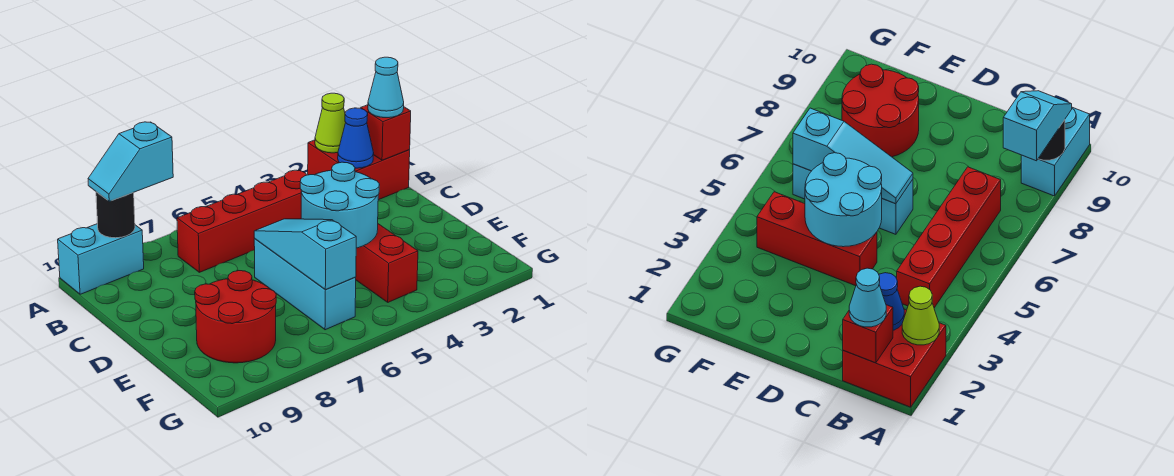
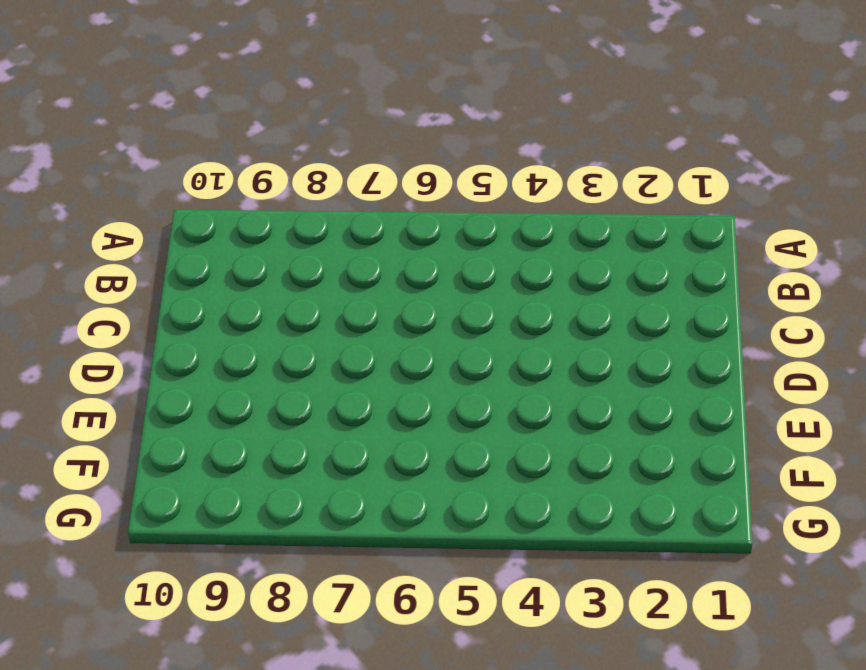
none -> red brick A1:B2 level 1
none -> cyan brick A9:A10 level 1
none -> red brick B4:B7 level 1

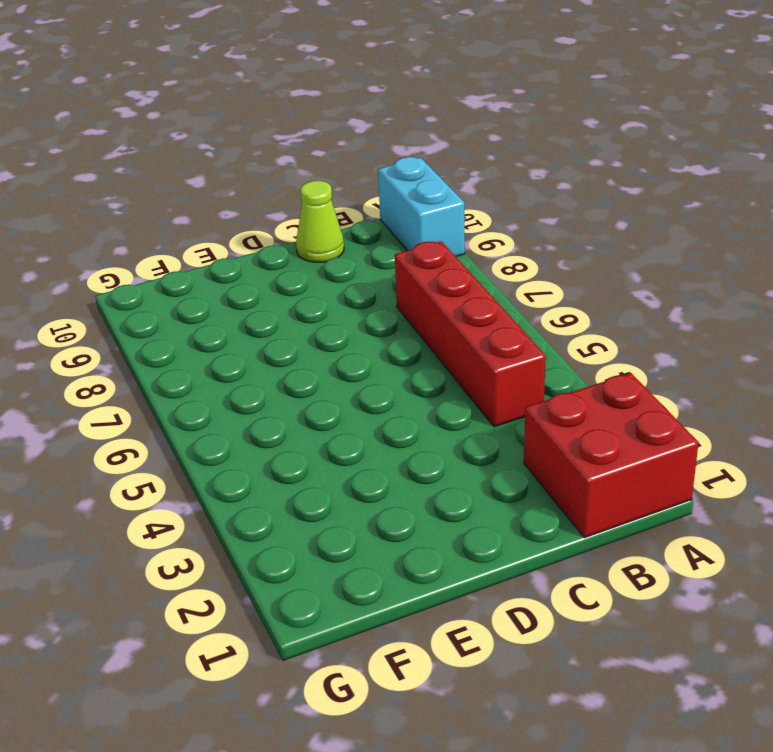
lime cone C10 level 1 -> lime cone A2 level 2
none -> red brick D4:F4 level 1
none -> cyan brick D6:F6 level 1
none -> red round brick E8:F9 level 1

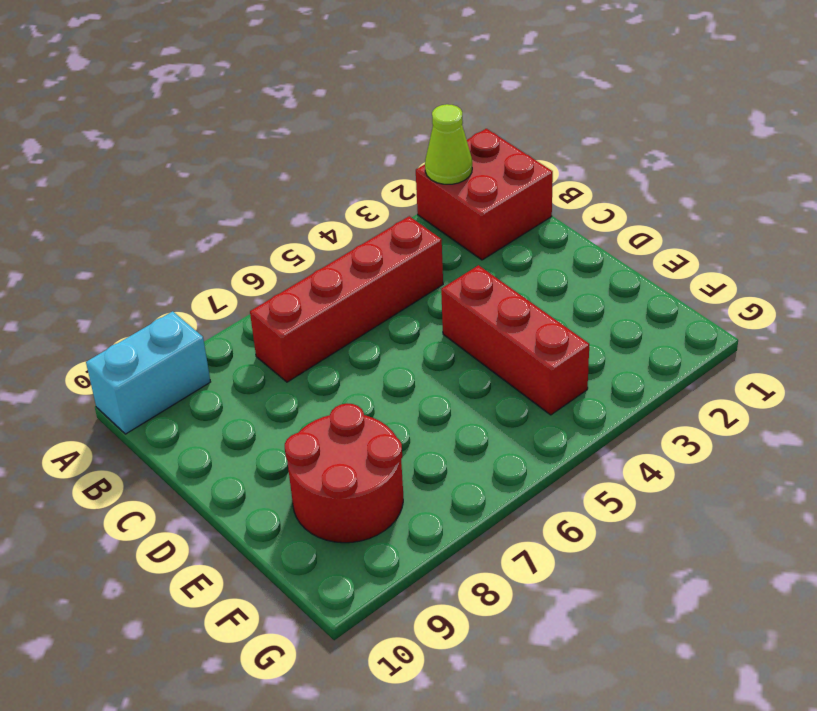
none -> cyan brick D6:F6 level 1
none -> black round brick A9 level 2
none -> red brick B1 level 2

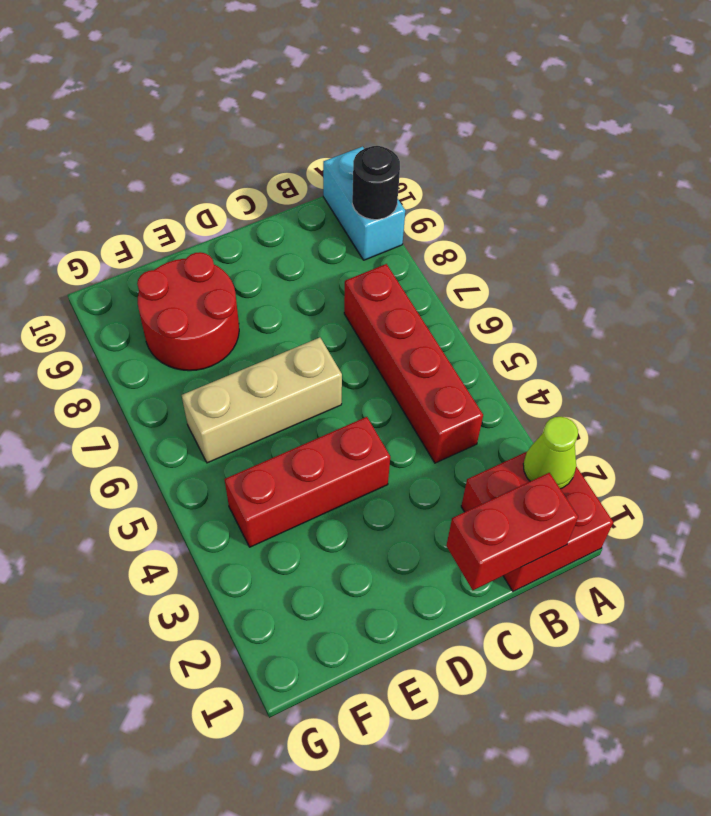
red brick B1:C1 level 2 -> red brick B1 level 2
tan brick D6:F6 level 1 -> cyan brick D6:F6 level 1
none -> blue cone B2 level 2
none -> cyan round brick D4:E5 level 2
none -> cyan slope D6:F6 level 2 top F

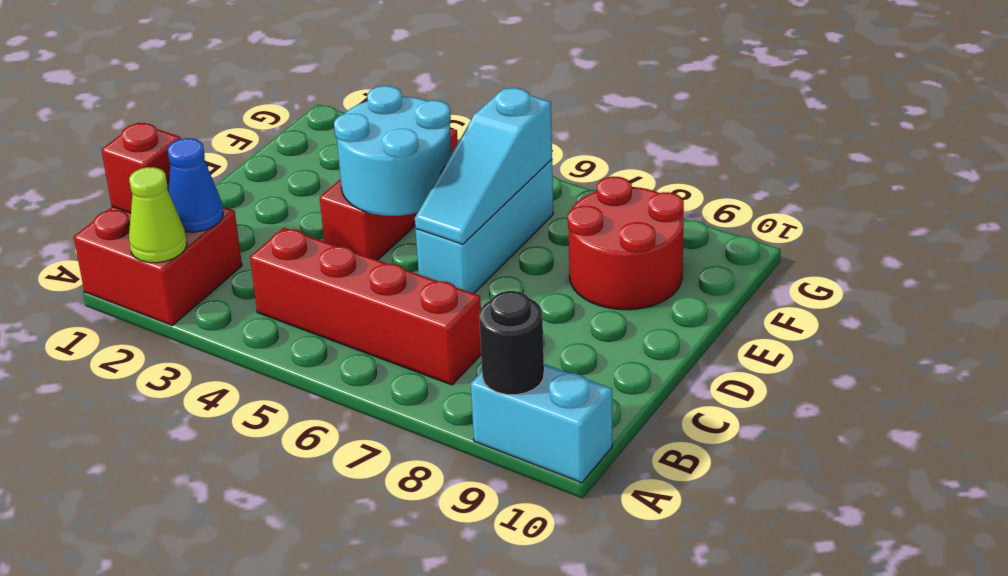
none -> cyan slope A8:A9 level 3 top 8
none -> cyan cone B1 level 3

